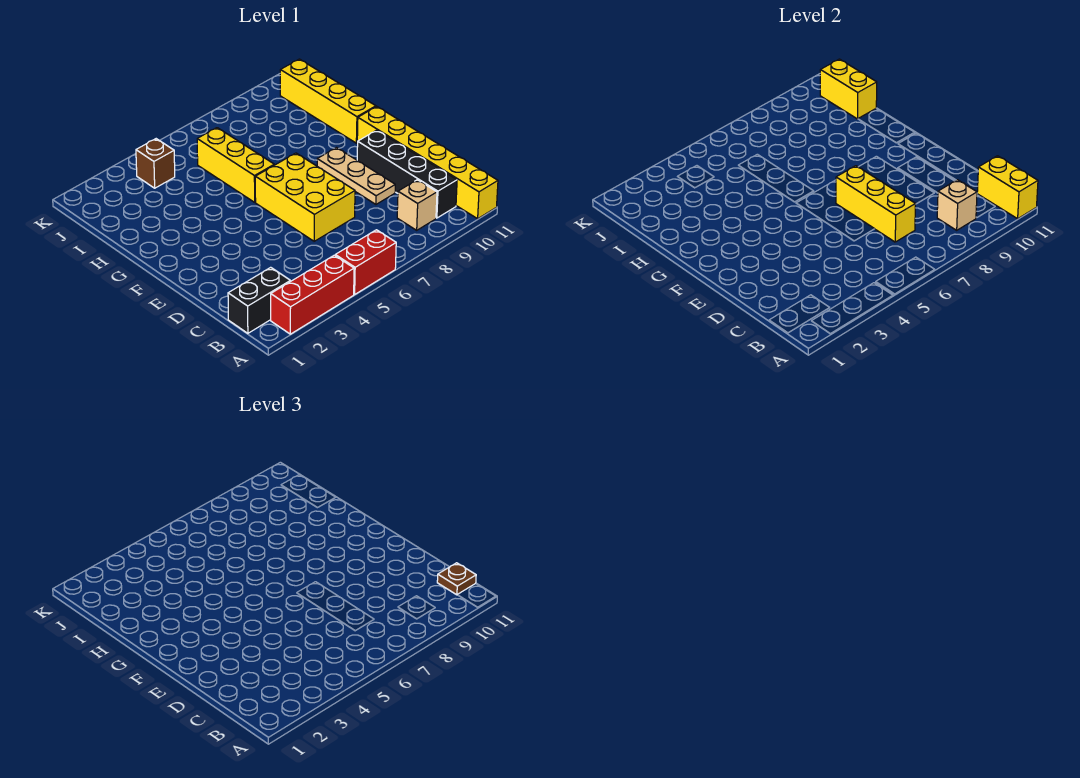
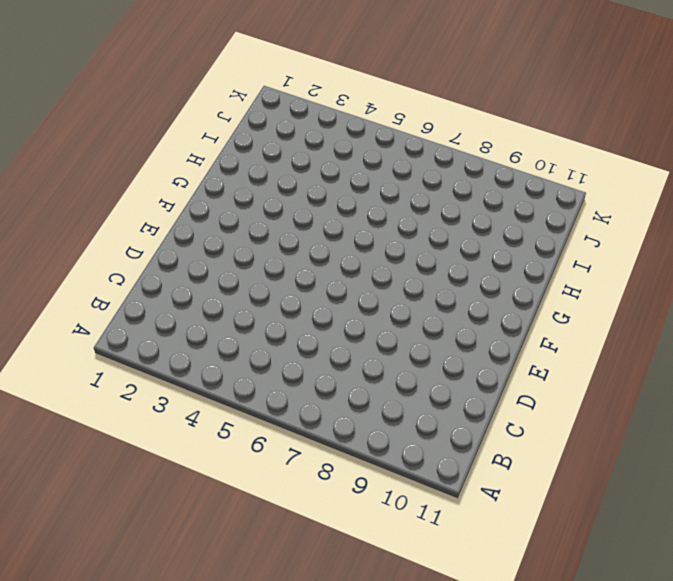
none -> red brick A2:A4 level 1
none -> red brick A5:A6 level 1
none -> yellow brick A11:F11 level 1

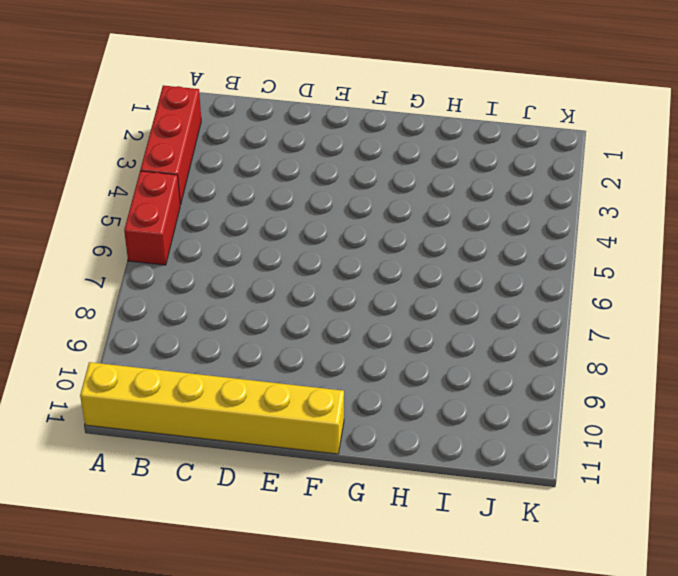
none -> black brick B1:B2 level 1
none -> tan brick B9 level 1
none -> black brick B10:E10 level 1

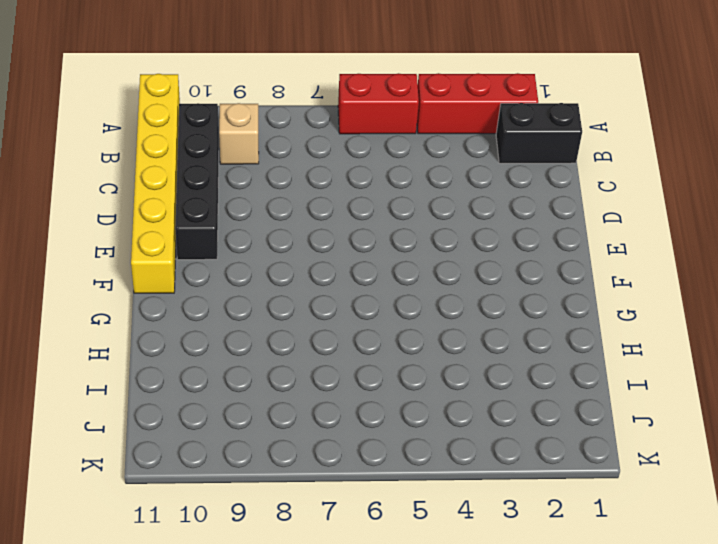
none -> yellow brick D6:F7 level 1
none -> tan plate D9:F9 level 1
none -> yellow brick G6:I6 level 1

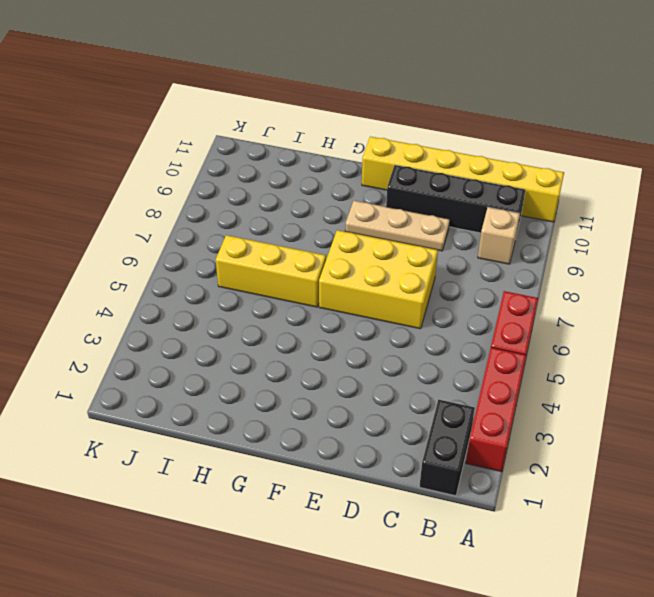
none -> yellow brick G11:J11 level 1
none -> brown brick J4 level 1
none -> yellow brick A11:B11 level 2

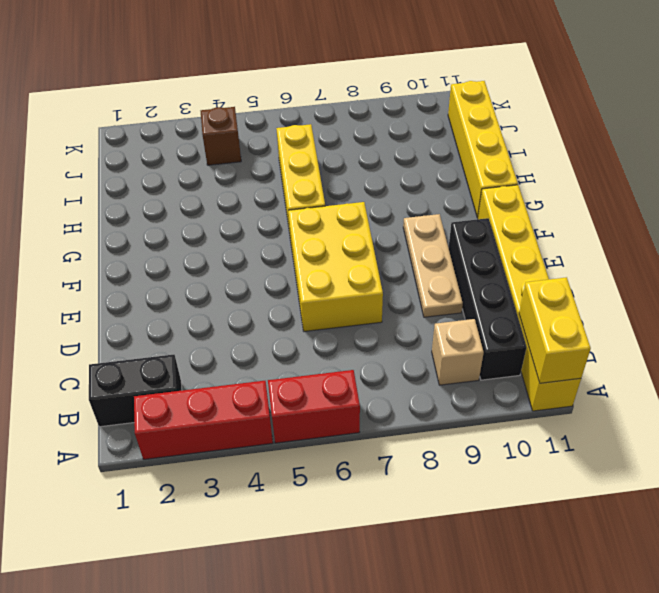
none -> tan brick B9 level 2
none -> yellow brick C7:E7 level 2
none -> yellow brick I11:J11 level 2

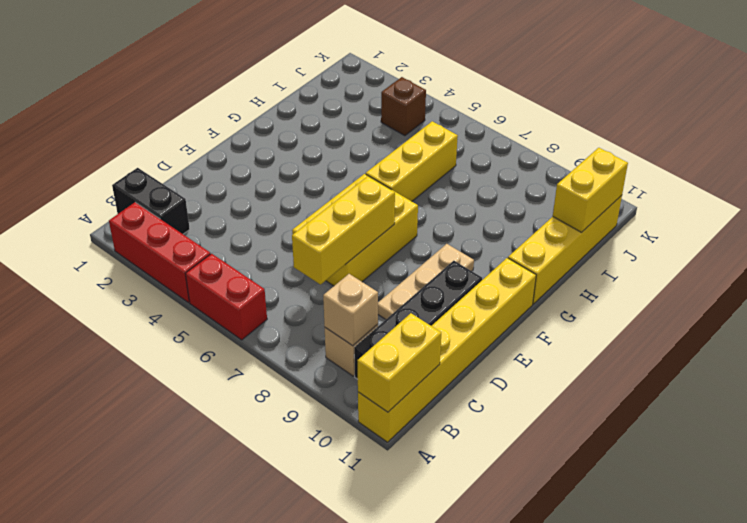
none -> brown plate B11 level 3

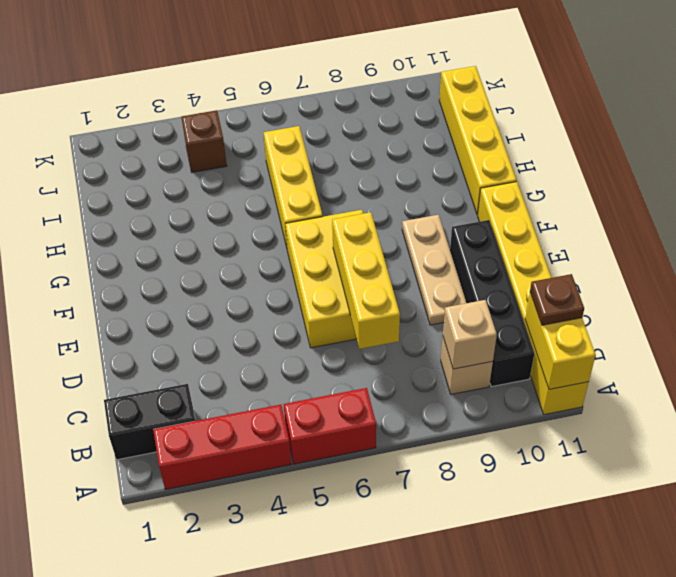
none -> yellow brick I11:J11 level 2

